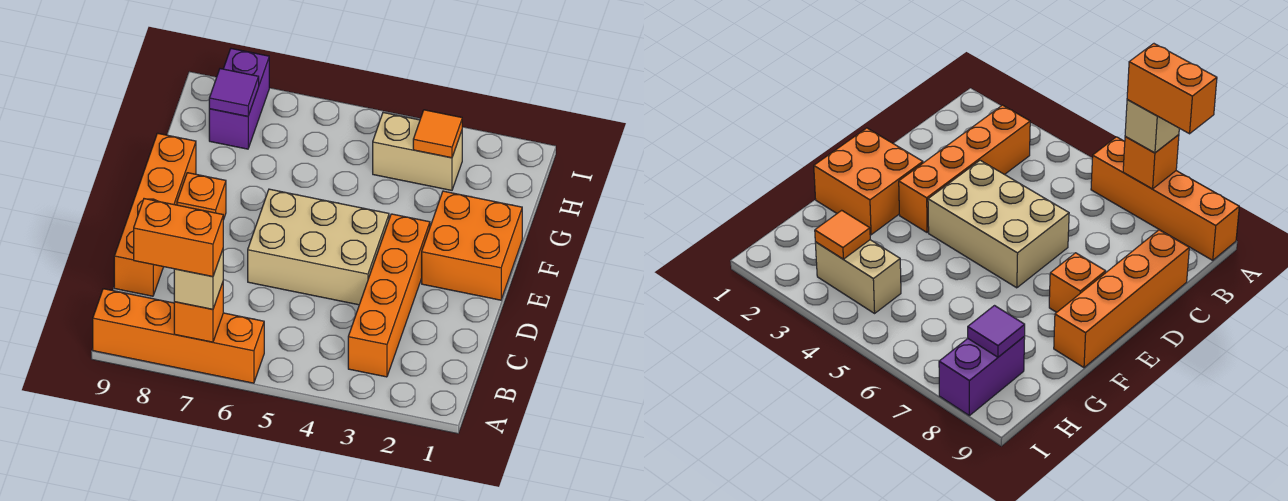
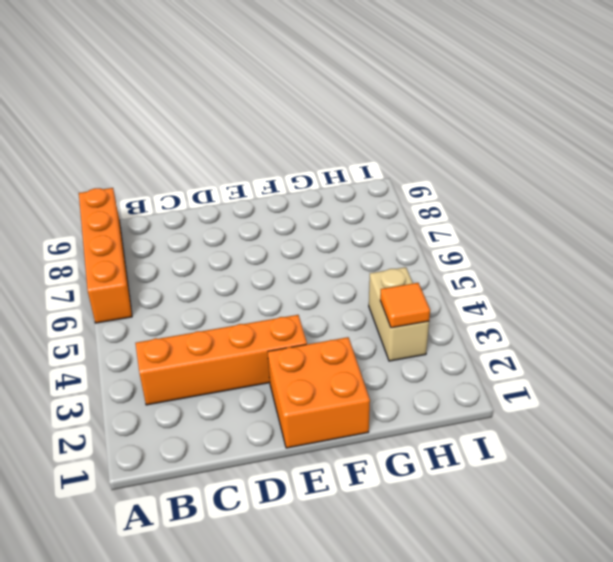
none -> orange brick C9:F9 level 1
none -> tan brick D4:E6 level 1
none -> orange brick E8 level 1

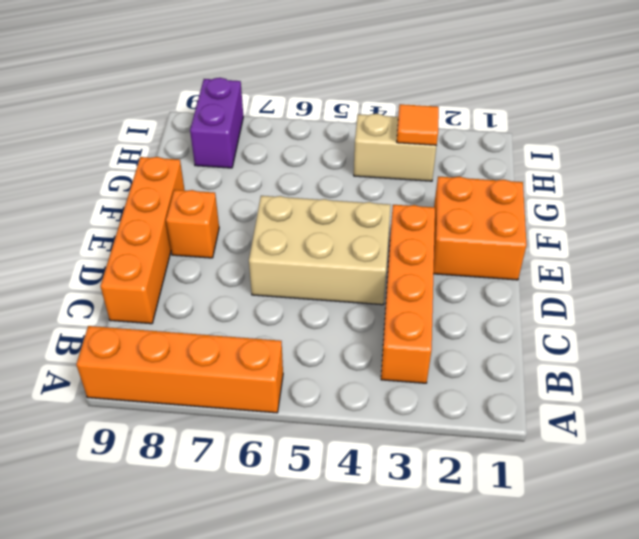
none -> orange brick A7 level 2
none -> purple tile H8 level 2
none -> tan brick A7 level 3

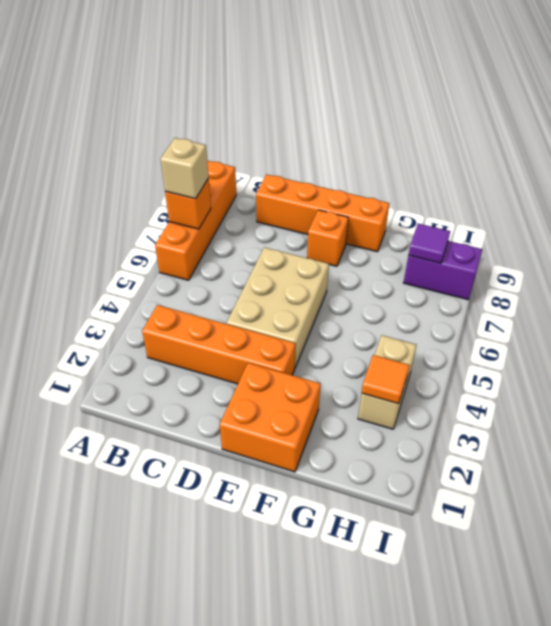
none -> orange brick A7:A8 level 4

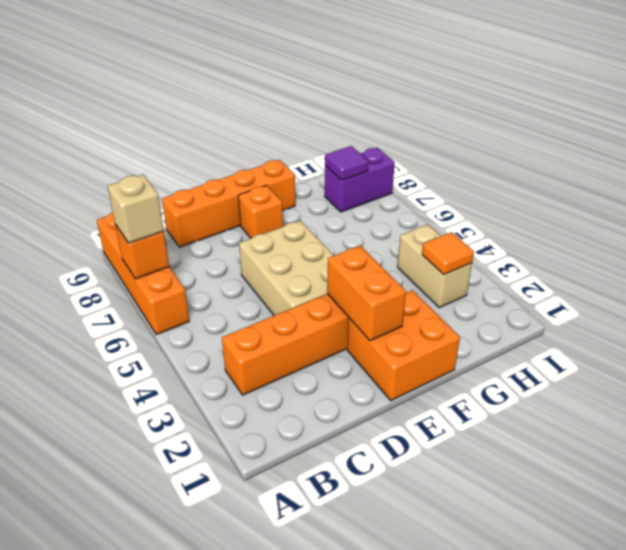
orange brick E2:E3 level 2 -> orange brick A7:A8 level 4

